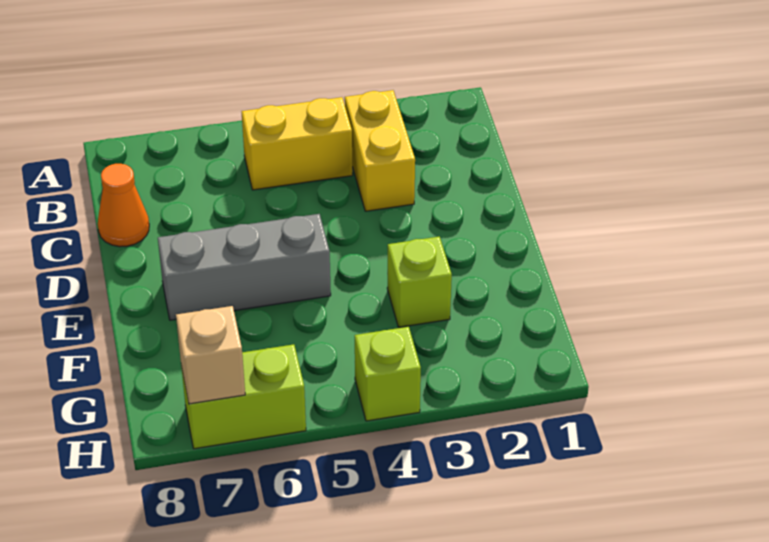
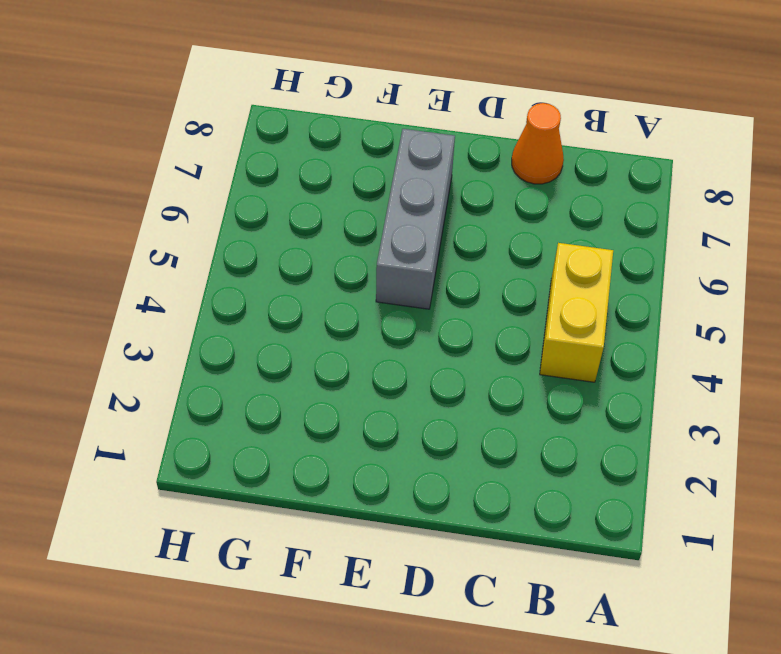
none -> yellow brick B3:C3 level 1
none -> lime brick F3 level 1

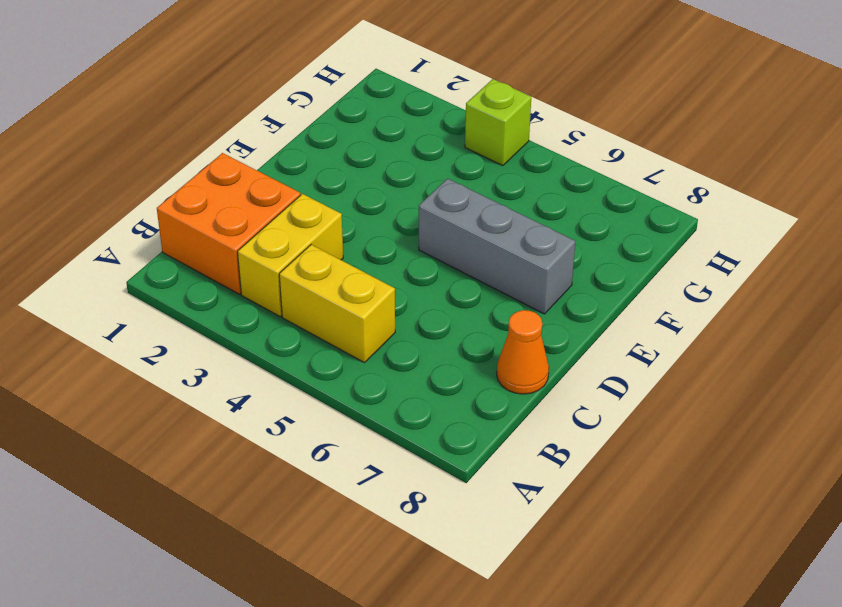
orange brick B1:C2 level 1 -> none
none -> lime brick F3 level 1
none -> lime brick H6:H7 level 1

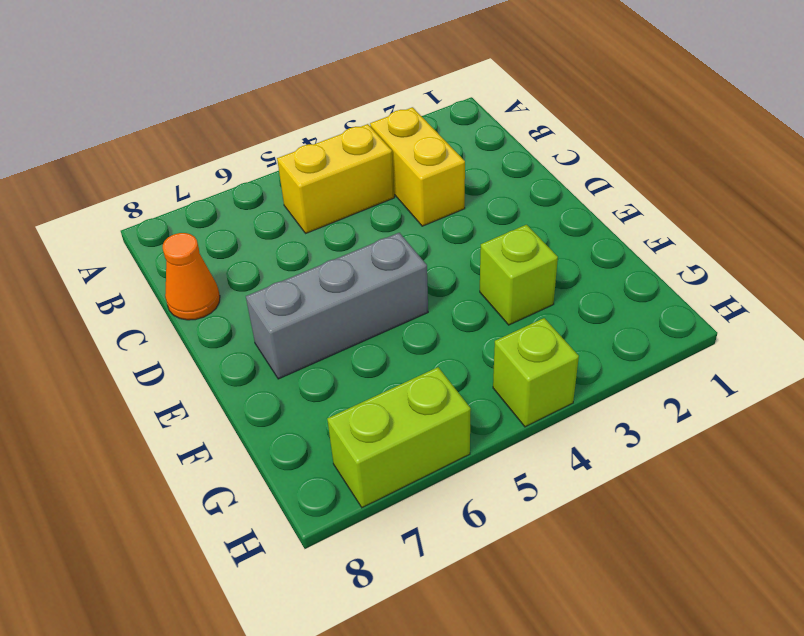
none -> tan brick H7 level 2

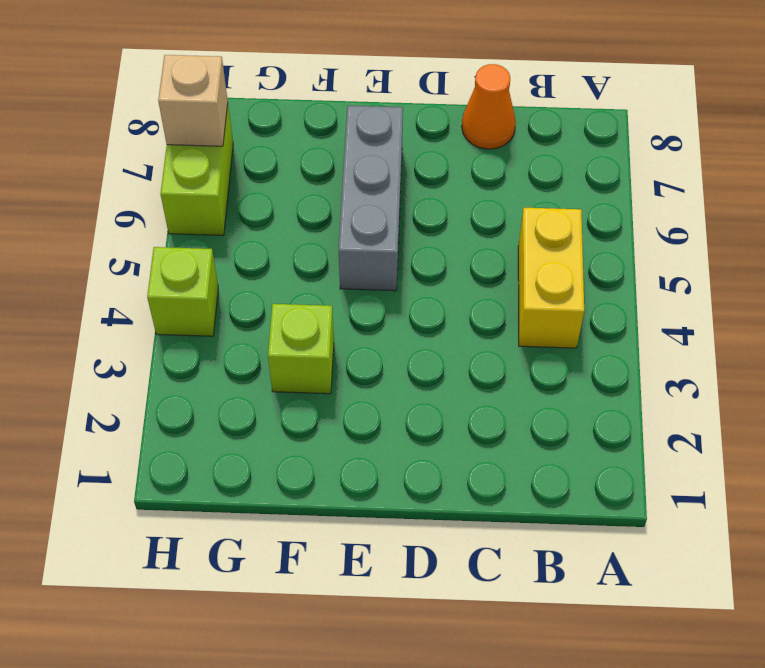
none -> yellow brick B3:C3 level 1

